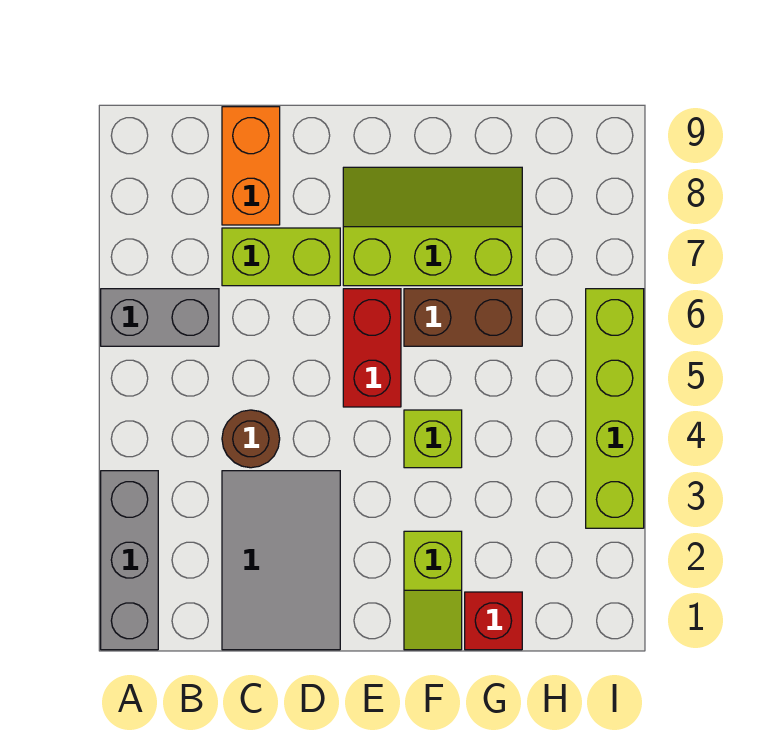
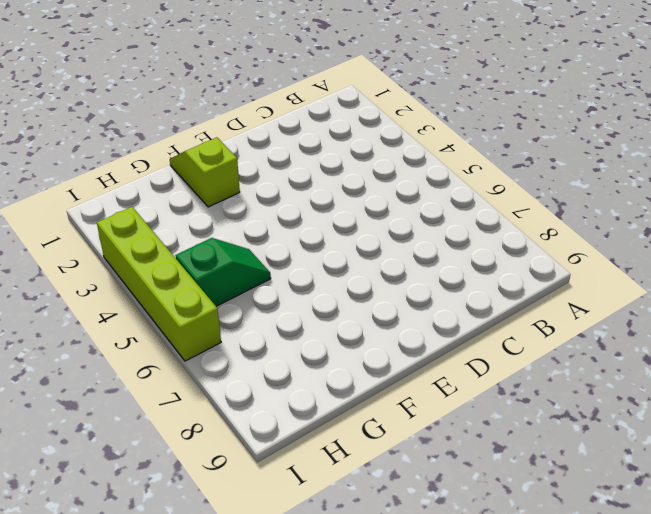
green slope G5:H5 level 1 top H -> none
none -> grey brick A1:A3 level 1
none -> grey brick A6:B6 level 1
none -> grey tile C1:D3 level 1

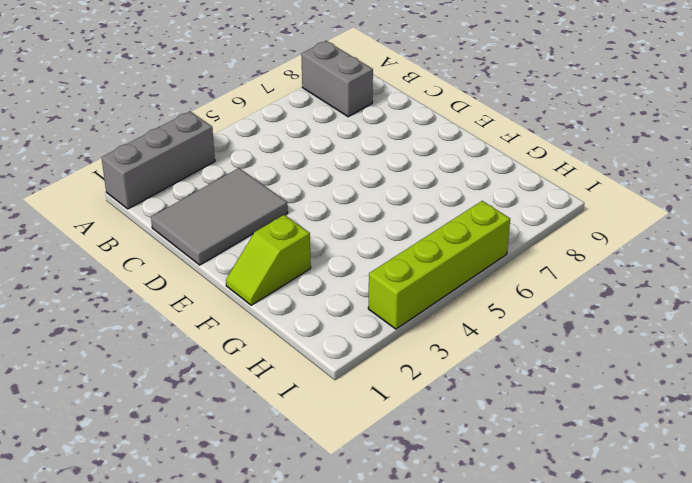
grey brick A8:B8 level 1 -> grey brick A6:B6 level 1
none -> brown round brick C4 level 1
none -> lime brick C7:D7 level 1
none -> orange brick C8:C9 level 1

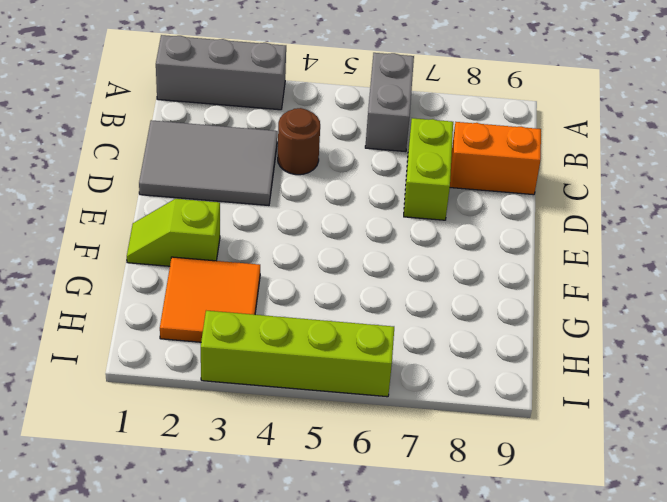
orange tile G2:H3 level 1 -> none
none -> red brick E5:E6 level 1
none -> lime slope E7:G8 level 1 top 7
none -> lime brick F4 level 1

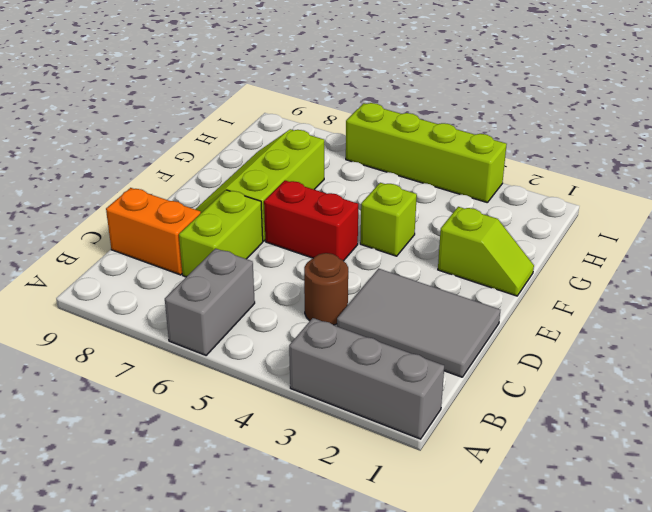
none -> brown brick F6:G6 level 1
none -> red brick G1 level 1

